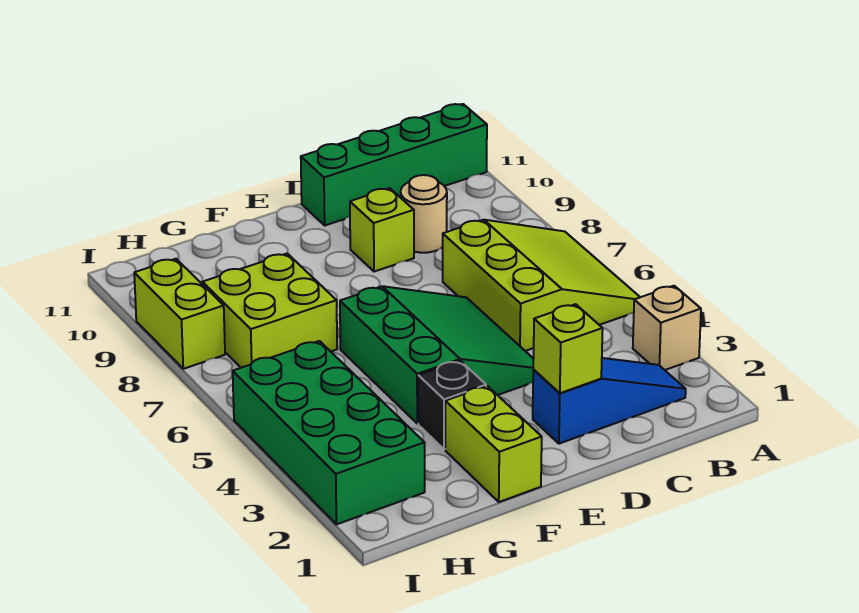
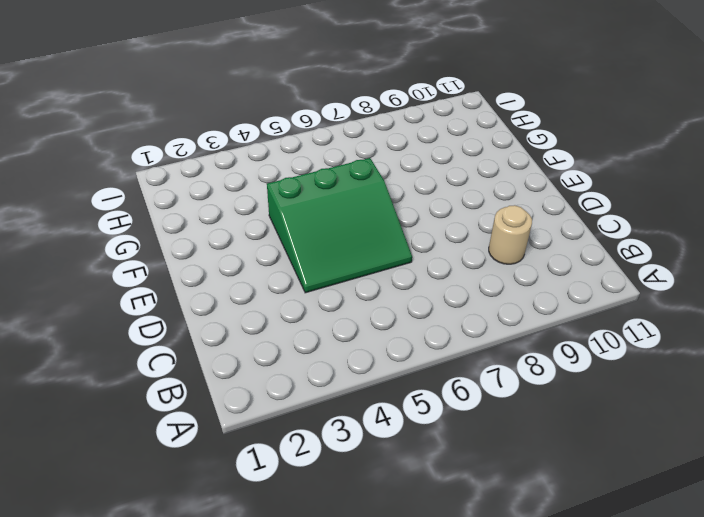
none -> tan brick A3 level 1
none -> lime slope A5:C7 level 1 top C
none -> green brick A11:D11 level 1

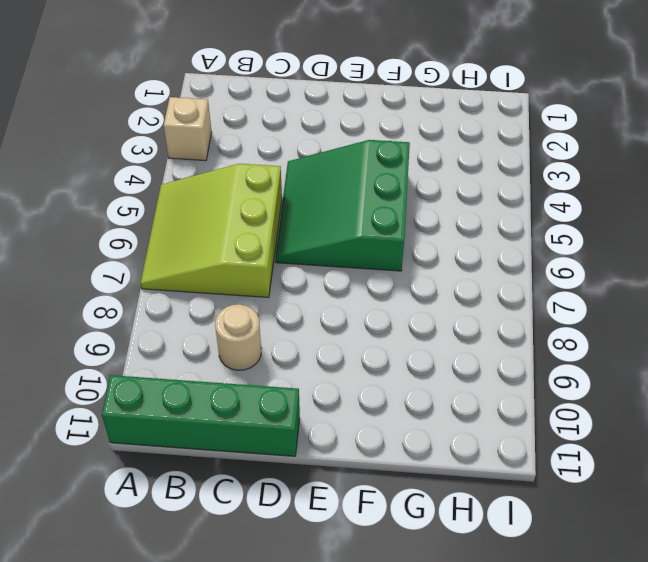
none -> blue slope B2:D2 level 1 top D
none -> lime brick D9 level 1
none -> lime brick F1:F2 level 1

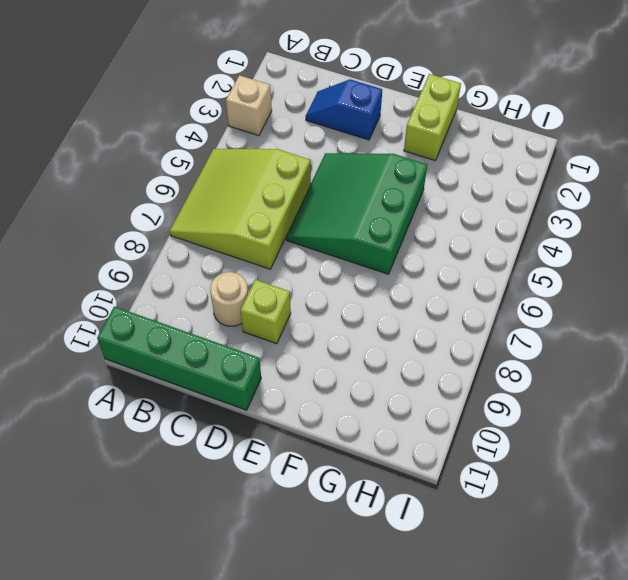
blue slope C2:D2 level 1 top D -> blue slope B2:D2 level 1 top D
none -> black brick F3 level 1
none -> lime brick G7:H8 level 1
none -> green brick H2:I5 level 1

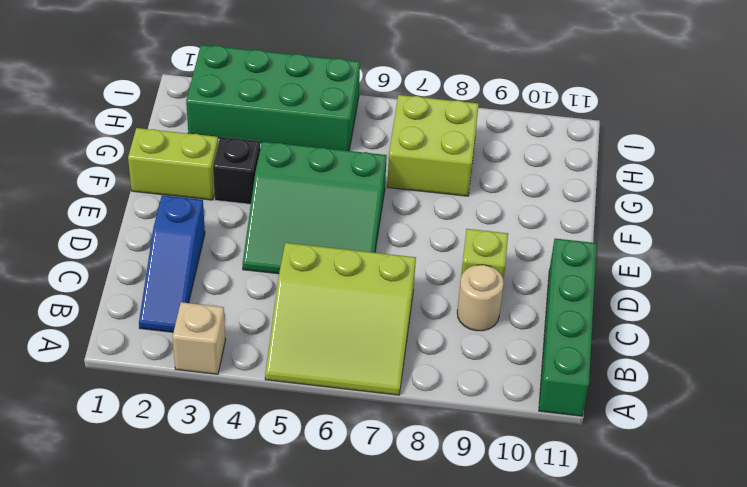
none -> lime brick I8:I9 level 1
none -> lime brick D2 level 2

